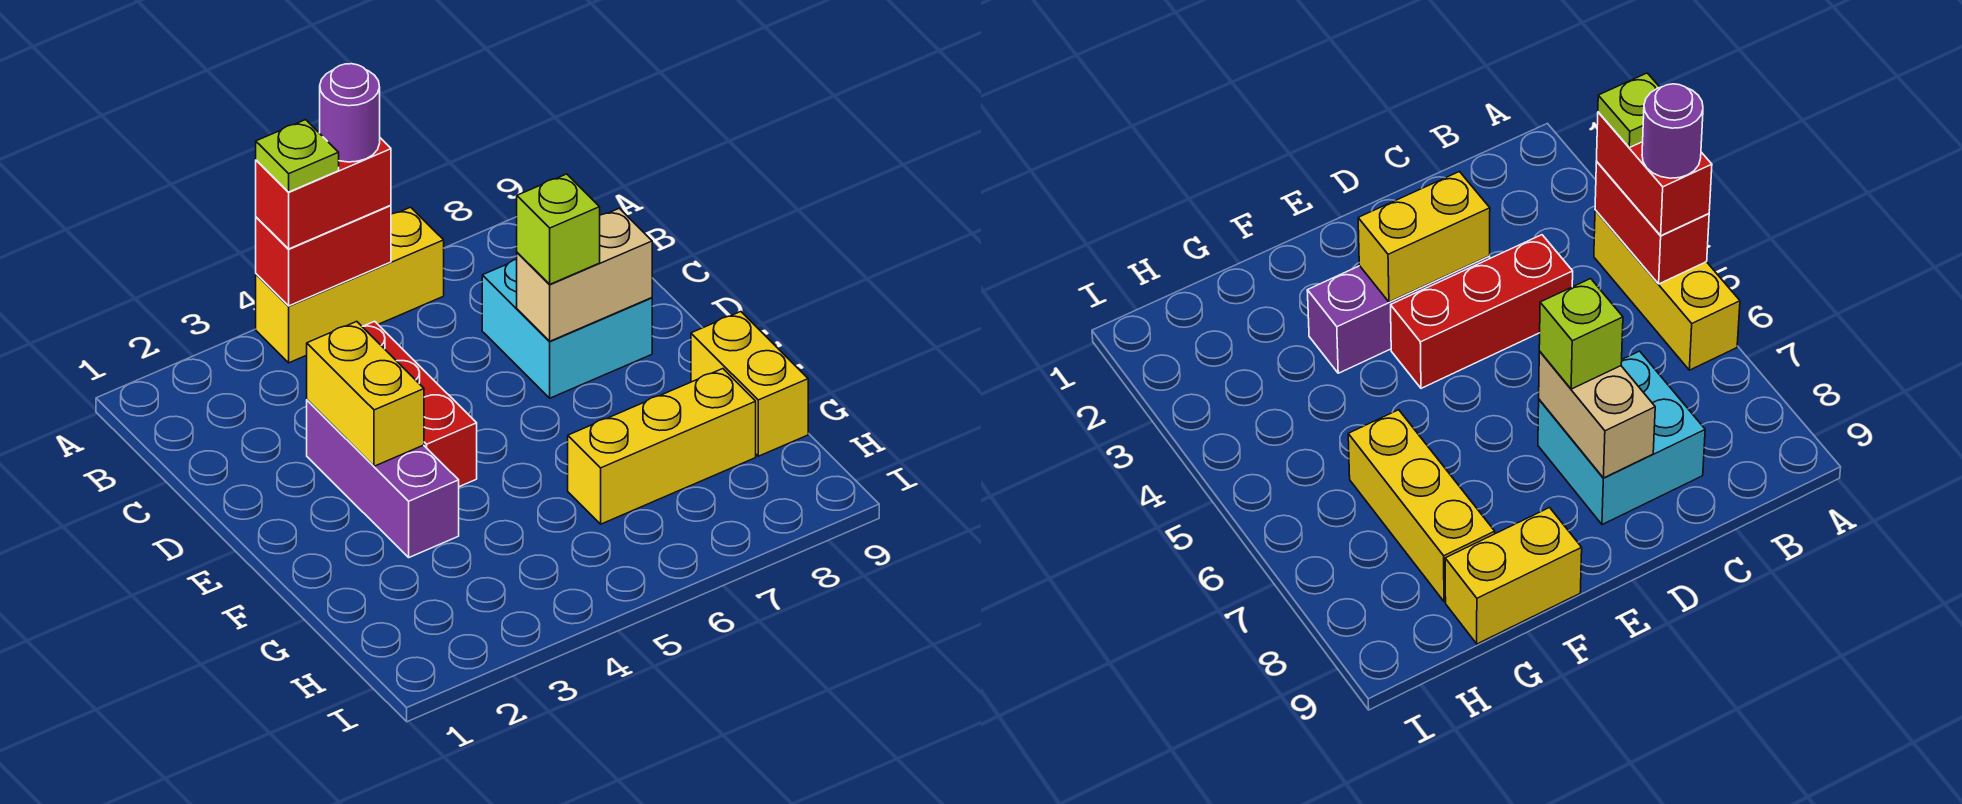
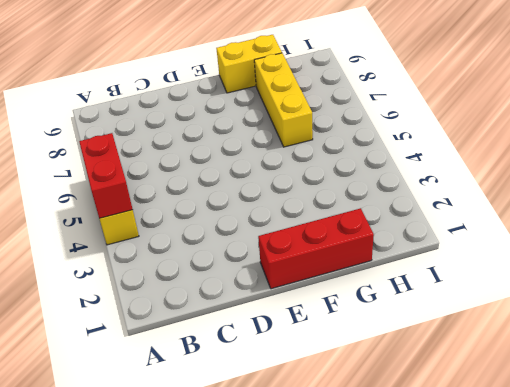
red brick E1:G1 level 1 -> red brick C4:E4 level 1
none -> cyan brick C7:D8 level 1
none -> purple brick D3:F3 level 1
none -> yellow brick D3:E3 level 2

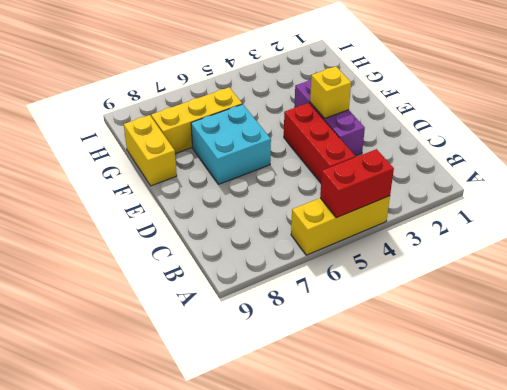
yellow brick E3 level 2 -> yellow brick D3:E3 level 2
cyan brick E6:F7 level 1 -> cyan brick C7:D8 level 1
none -> tan brick D7:D8 level 2
none -> red brick A4:A5 level 3
none -> lime brick D7 level 3

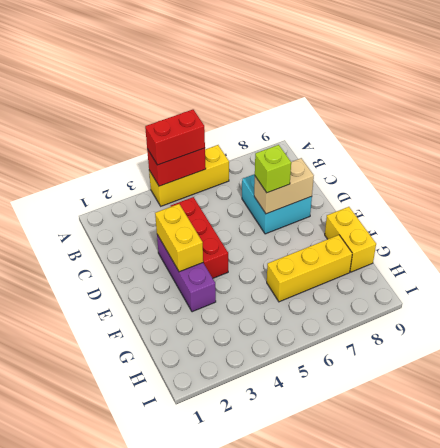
none -> lime plate A4 level 4
none -> purple round brick A5 level 4

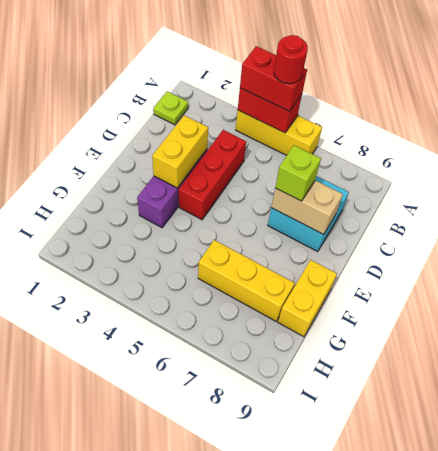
red round brick A5 level 4 -> purple round brick A5 level 4
lime plate B1 level 1 -> lime plate A4 level 4

